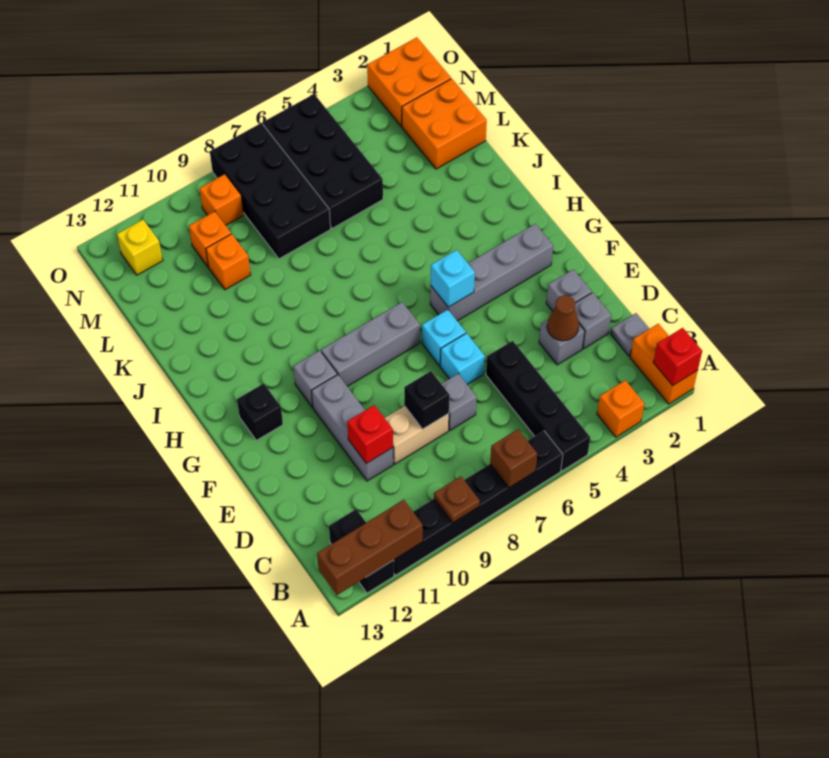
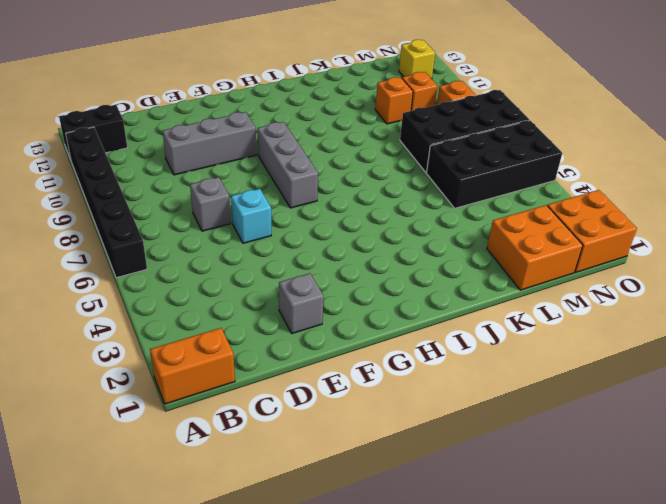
none -> orange brick A3 level 1
none -> black brick A5:D5 level 1
none -> grey plate C1 level 1
none -> grey brick D2 level 1

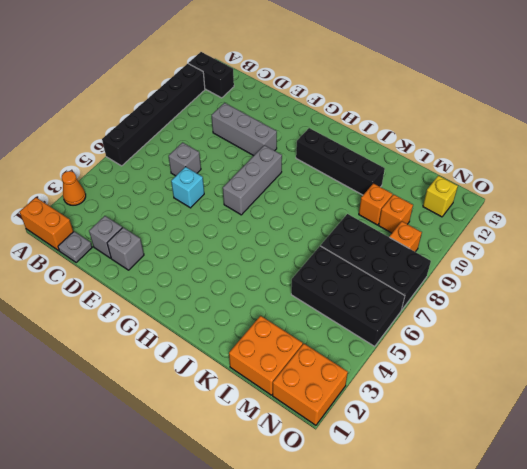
orange cone A3 level 1 -> orange brick A3 level 1
black brick H11:K11 level 1 -> black brick A5:D5 level 1
none -> grey brick D3 level 1
none -> tan brick D8:D9 level 1
none -> cyan brick F6 level 1
none -> grey brick G2:G5 level 1

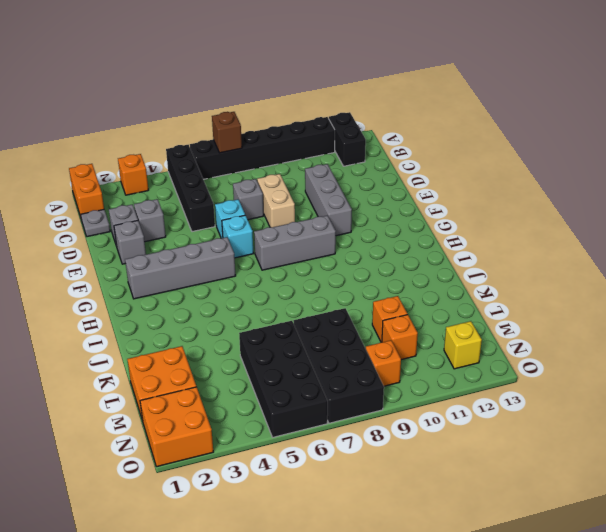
tan brick D8:E8 level 1 -> tan brick D8:D9 level 1
none -> grey brick G10 level 1
none -> black brick G12 level 1
none -> red brick A1 level 2
none -> brown plate A9 level 2

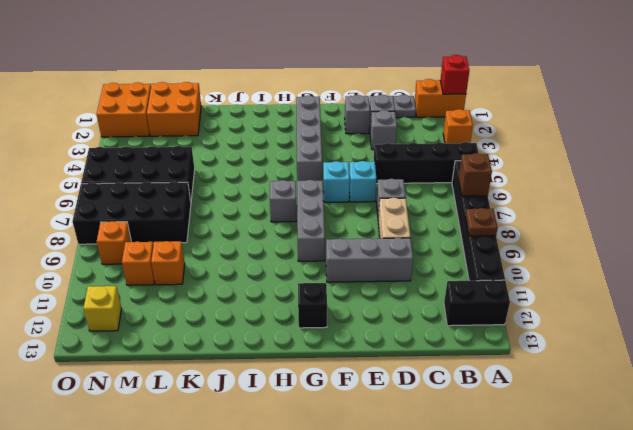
grey brick H7 level 1 -> grey brick G10 level 1
none -> brown brick A11:A13 level 2
none -> brown cone D3 level 2
none -> black brick D8 level 2
none -> red brick D10 level 2

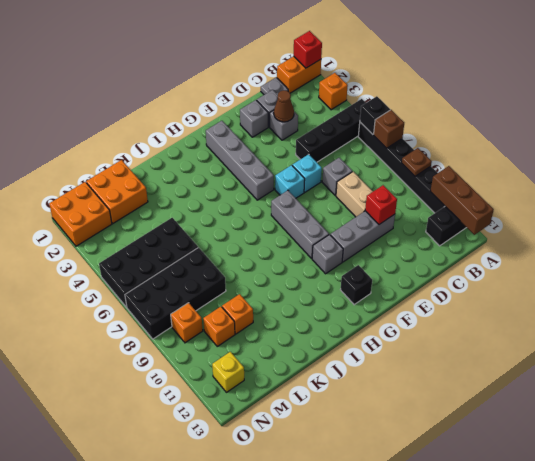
black brick A6 level 2 -> black brick D8 level 2
none -> cyan brick G5 level 2

